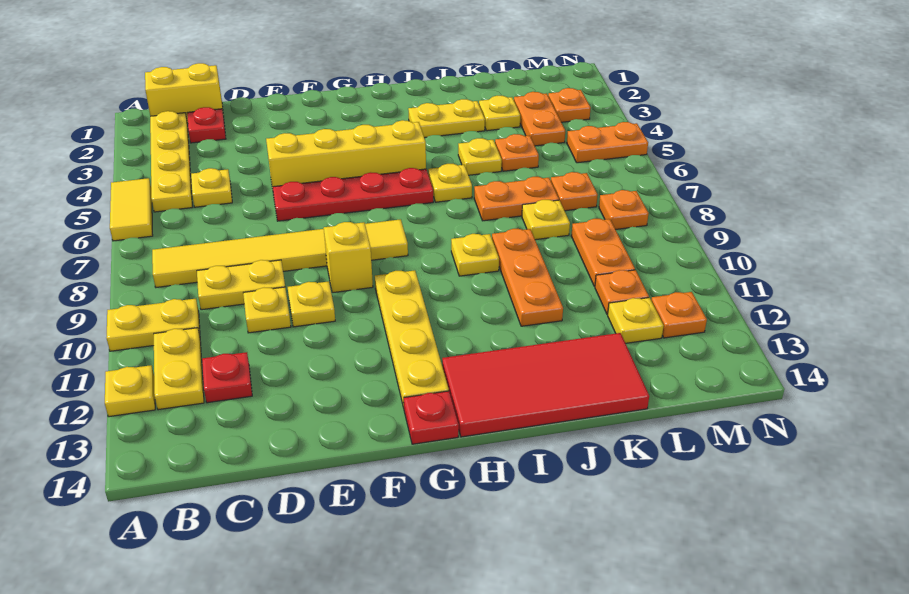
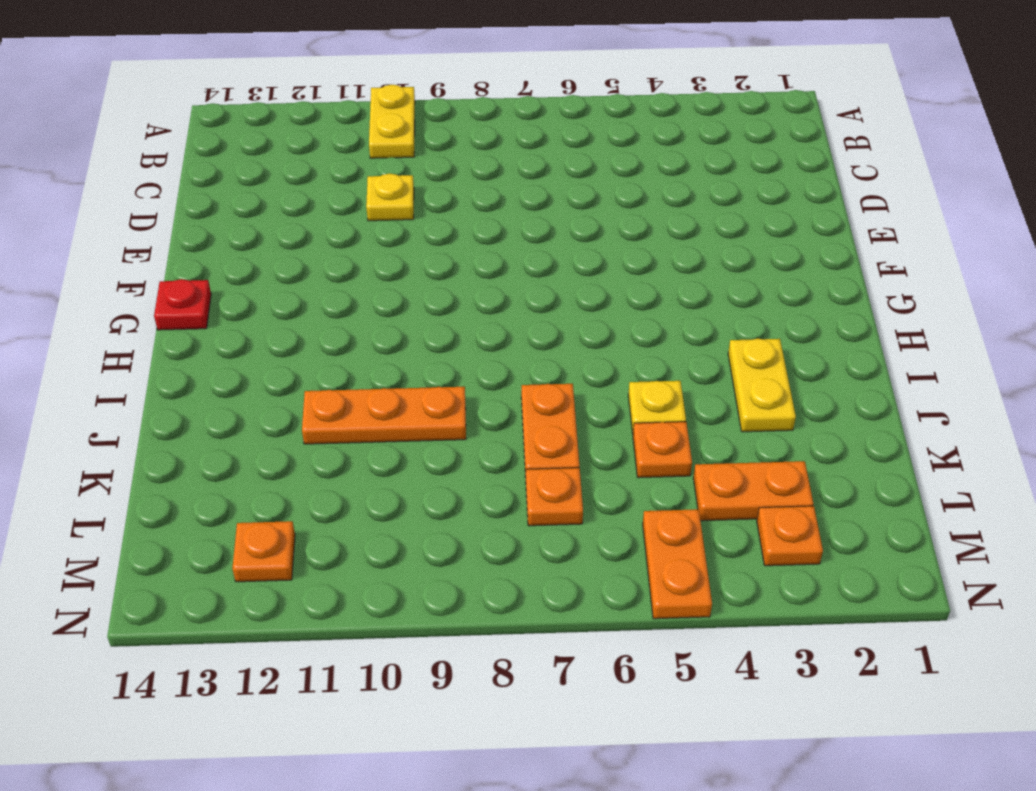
none -> yellow tile A5:A6 level 1
none -> yellow plate A12 level 1
none -> yellow brick B1:C1 level 1
none -> yellow plate B2:B5 level 1

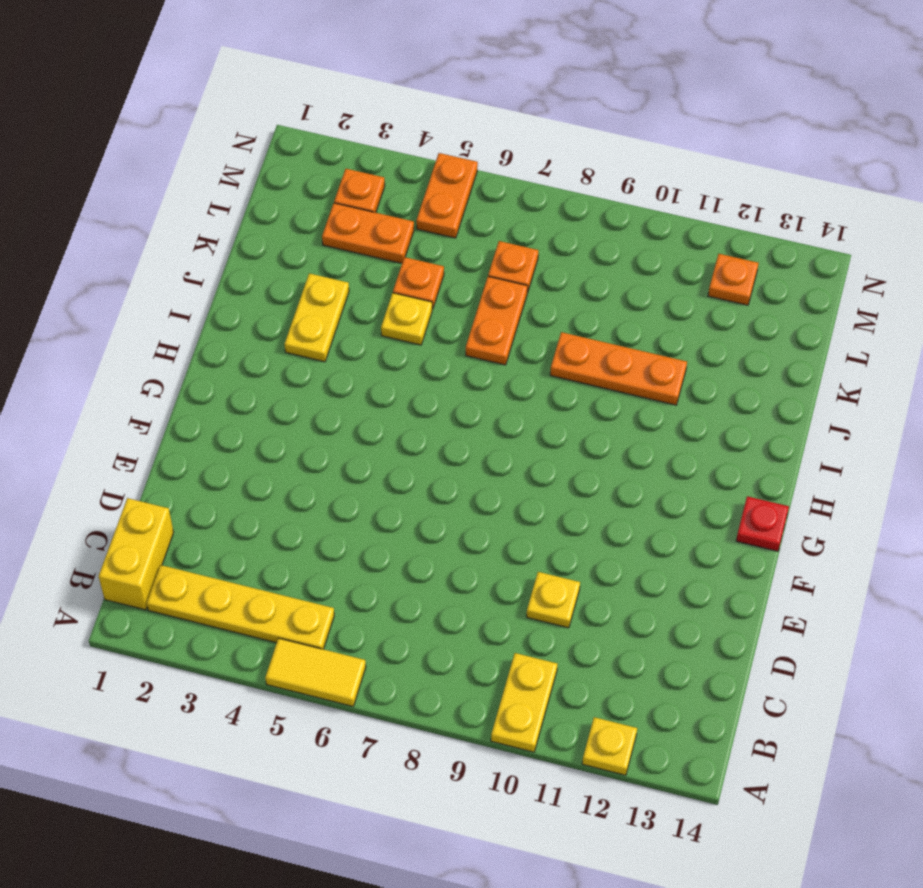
none -> yellow tile B8:G8 level 1
none -> yellow plate B11:B12 level 1
none -> red plate C2 level 1
none -> yellow plate C5 level 1

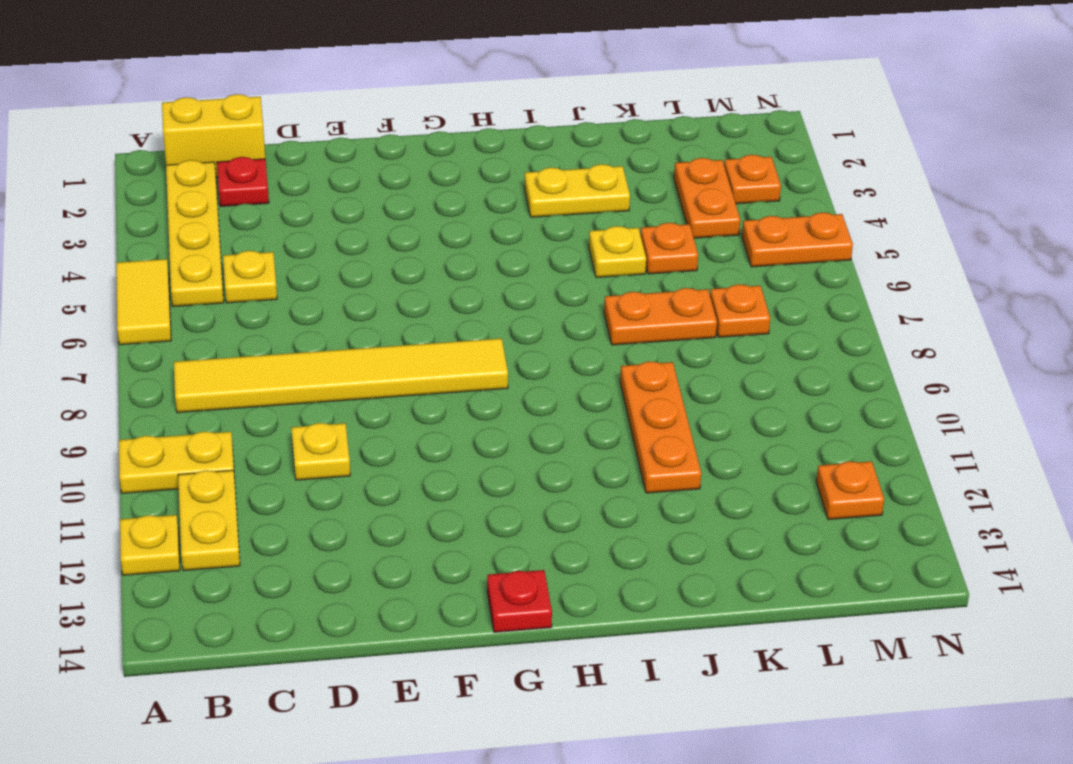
none -> yellow plate C9:D9 level 1
none -> red plate C12 level 1
none -> yellow brick E5:H5 level 1
none -> red plate E6:H6 level 1

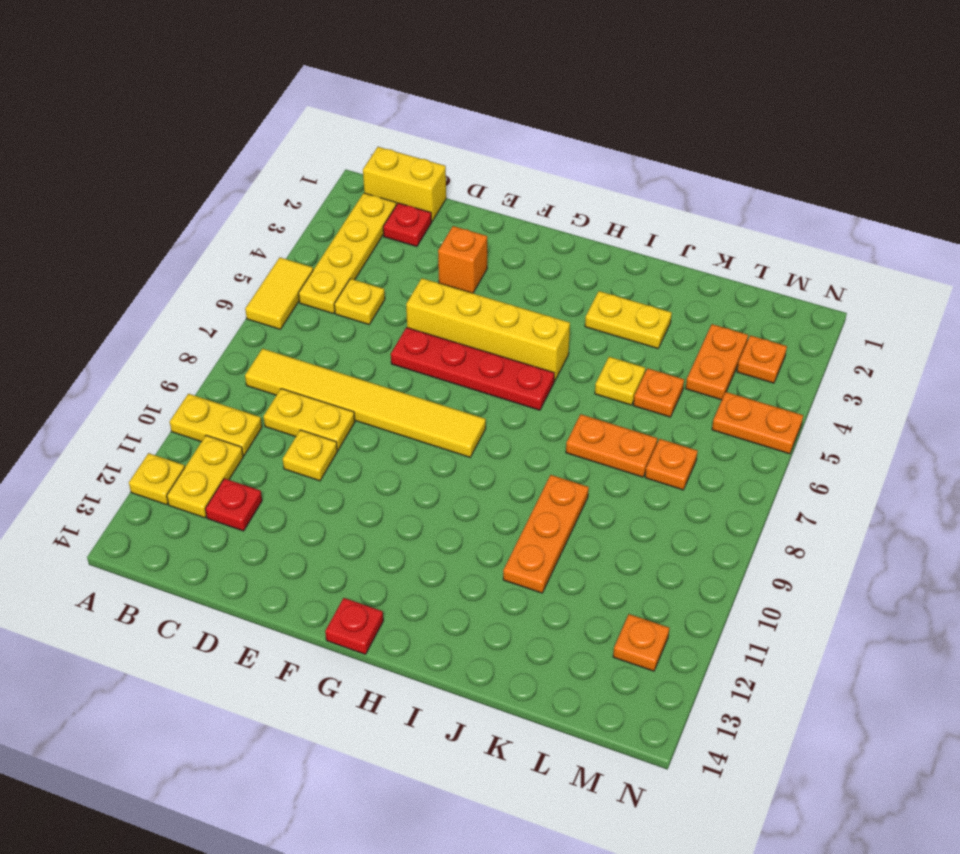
orange brick E3 level 1 -> none
none -> yellow plate E10 level 1
none -> yellow brick F9 level 1
none -> yellow plate G10:G13 level 1
none -> red tile H13:K14 level 1

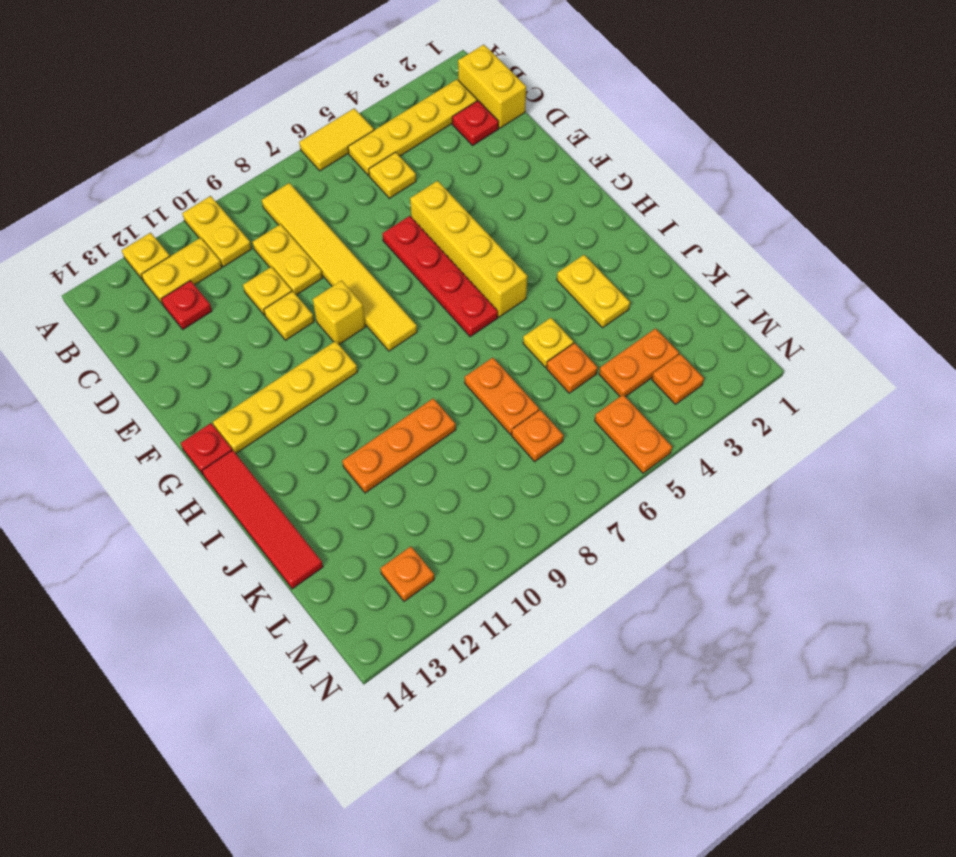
red tile H14:K14 level 1 -> red tile H13:K14 level 1
none -> yellow plate I6 level 1
none -> yellow plate I9 level 1
none -> yellow plate K3 level 1
none -> yellow plate K8 level 1

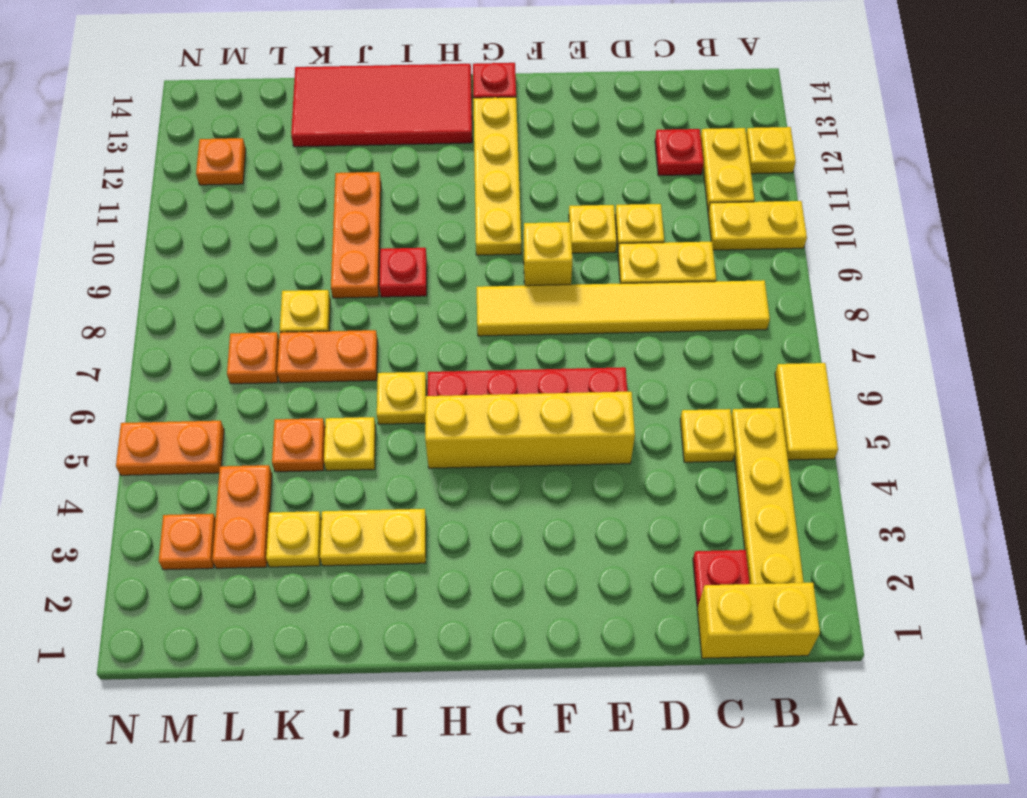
red plate I9 level 1 -> yellow plate I9 level 1
none -> orange plate L9:L10 level 1
none -> orange plate L11 level 1
none -> yellow plate L12 level 1
none -> orange plate M8 level 1

